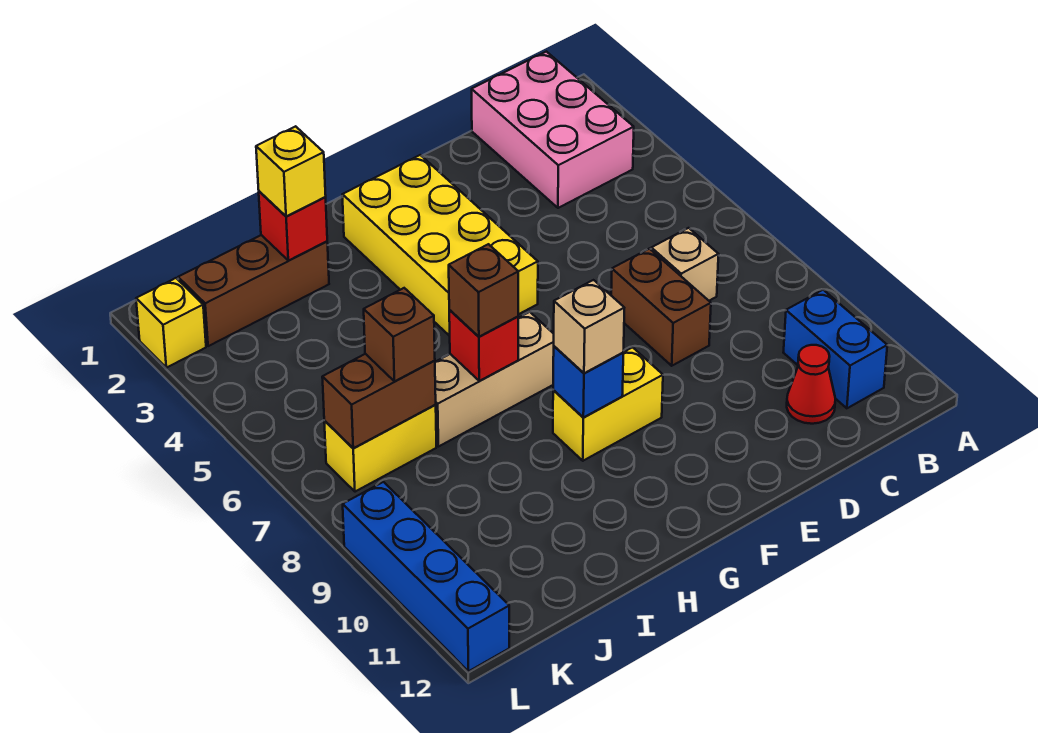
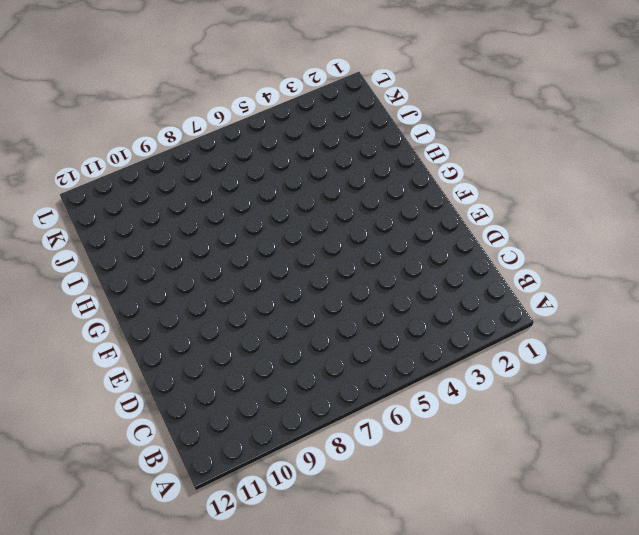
none -> pink brick B1:C3 level 1
none -> blue brick B10:B11 level 1
none -> tan brick C7 level 1

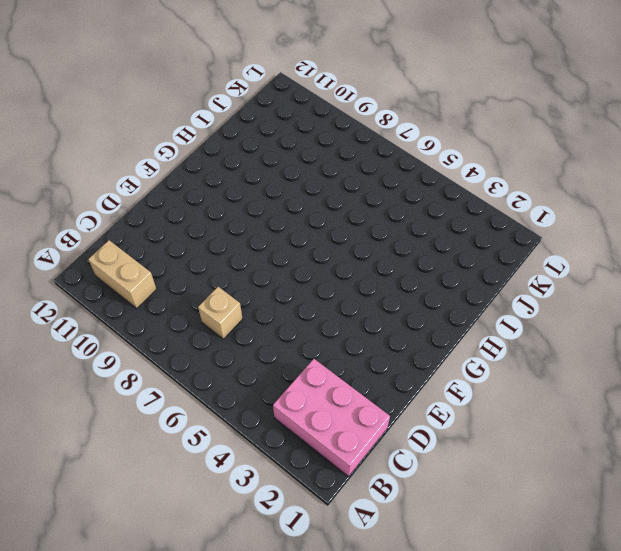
tan brick B10:B11 level 1 -> blue brick B10:B11 level 1
none -> red cone C11 level 1
none -> brown brick D7:D8 level 1
none -> yellow brick F2:G5 level 1

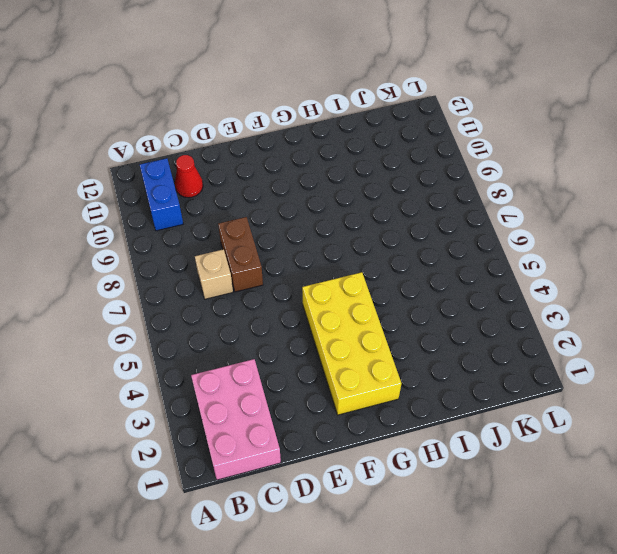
none -> yellow brick F9:G9 level 1
none -> tan brick G7:I7 level 1
none -> brown brick I2:K2 level 1

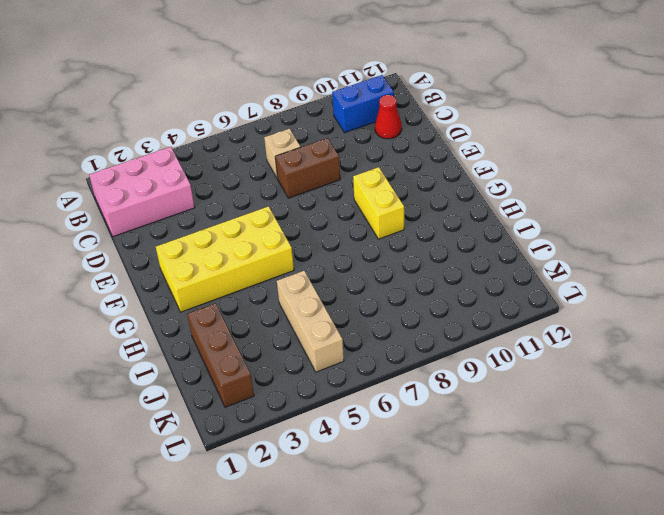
tan brick I5:K5 level 1 -> tan brick G7:I7 level 1
none -> yellow brick J7:K7 level 1
none -> yellow brick L2 level 1
none -> blue brick L9:L12 level 1

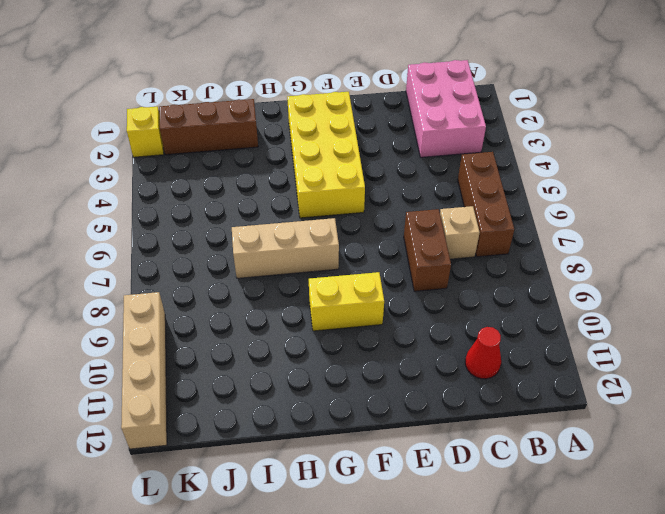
brown brick B5:B7 level 1 -> none
tan brick L9:L12 level 1 -> blue brick L9:L12 level 1
none -> blue brick B10:B11 level 1
none -> yellow brick J7:K7 level 1
none -> blue brick G9 level 2

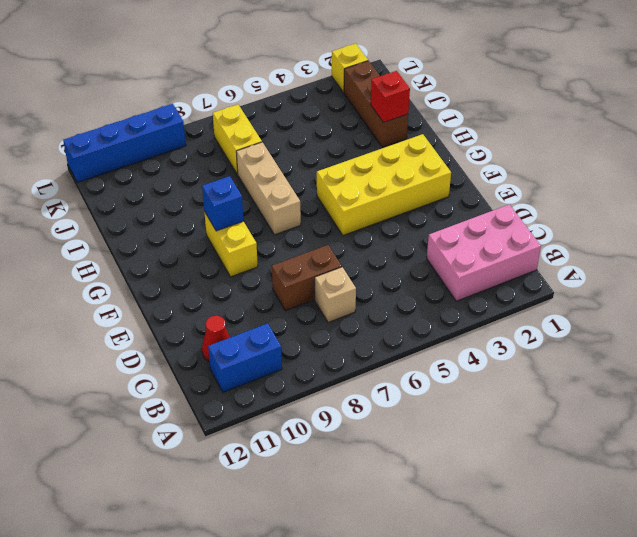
none -> red brick H7 level 2
none -> brown brick J7:K7 level 2
none -> tan brick G9 level 3

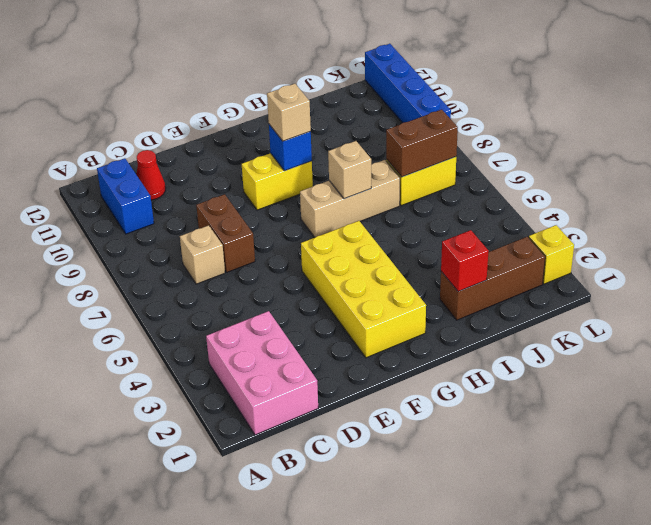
tan brick H7 level 2 -> red brick H7 level 2
none -> brown brick H7 level 3
none -> yellow brick I2 level 3
none -> brown brick J7 level 3

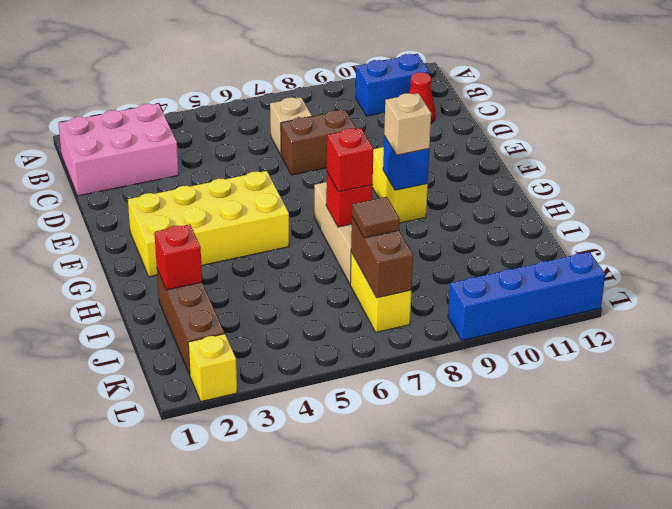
red brick H7 level 3 -> brown brick H7 level 3
brown tile J7 level 3 -> brown brick J7 level 3
none -> yellow brick I2 level 3

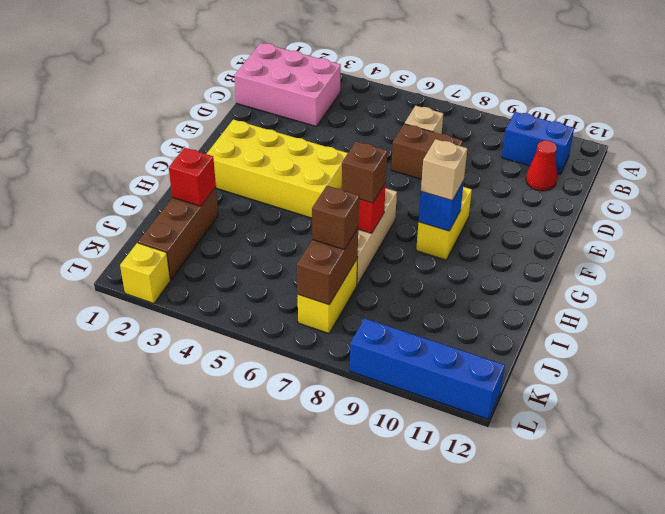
none -> yellow brick I2 level 3

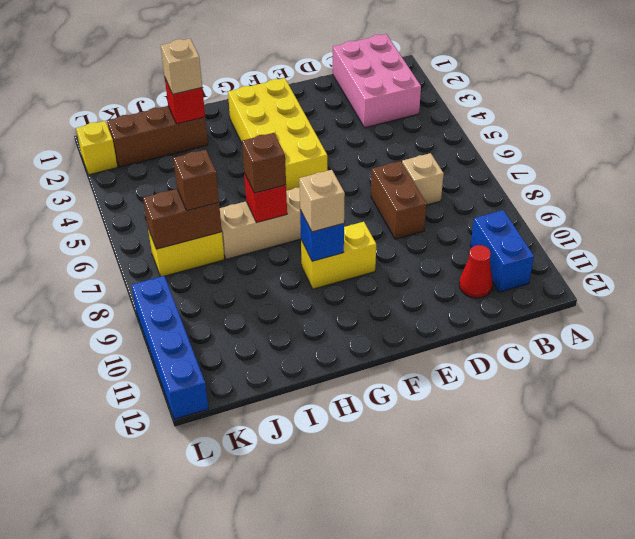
tan brick I2 level 3 -> yellow brick I2 level 3

